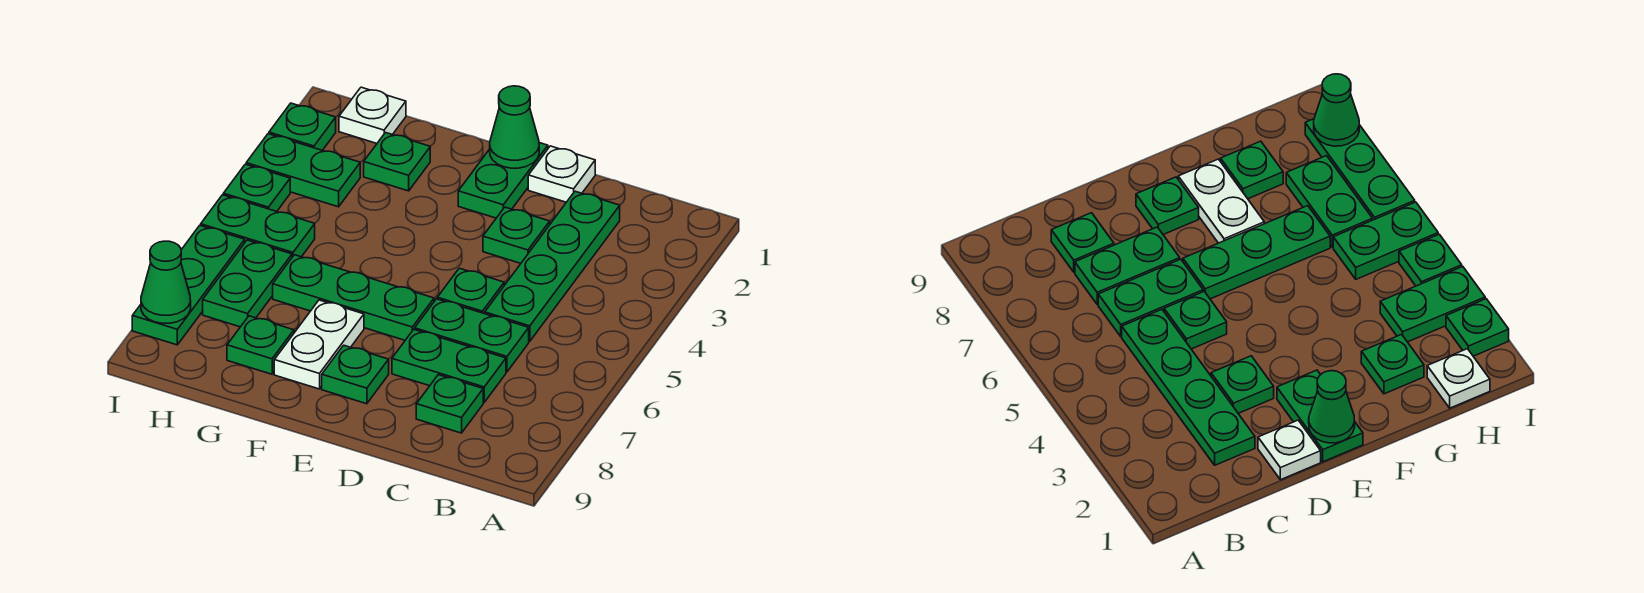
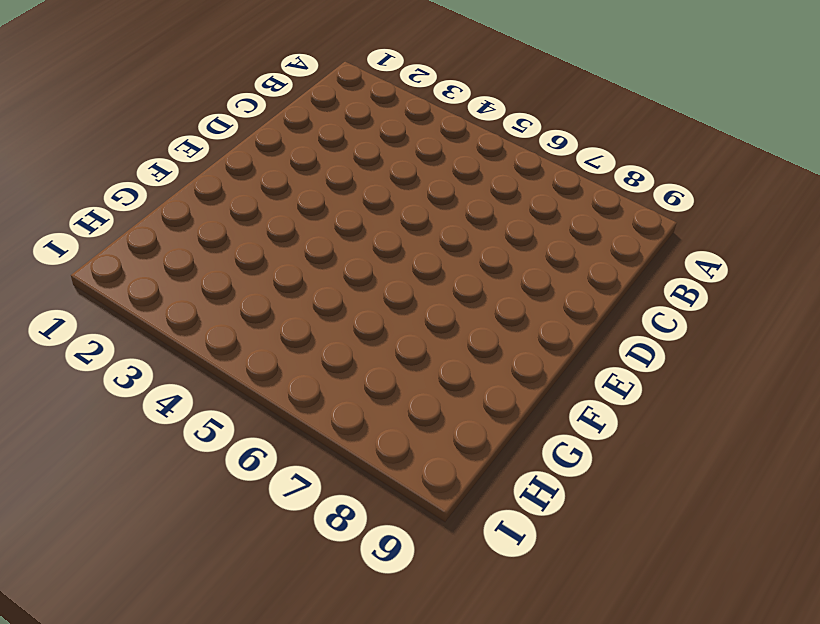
none -> green plate C2:C5 level 1
none -> green plate C6:D6 level 1
none -> green plate C7:D7 level 1

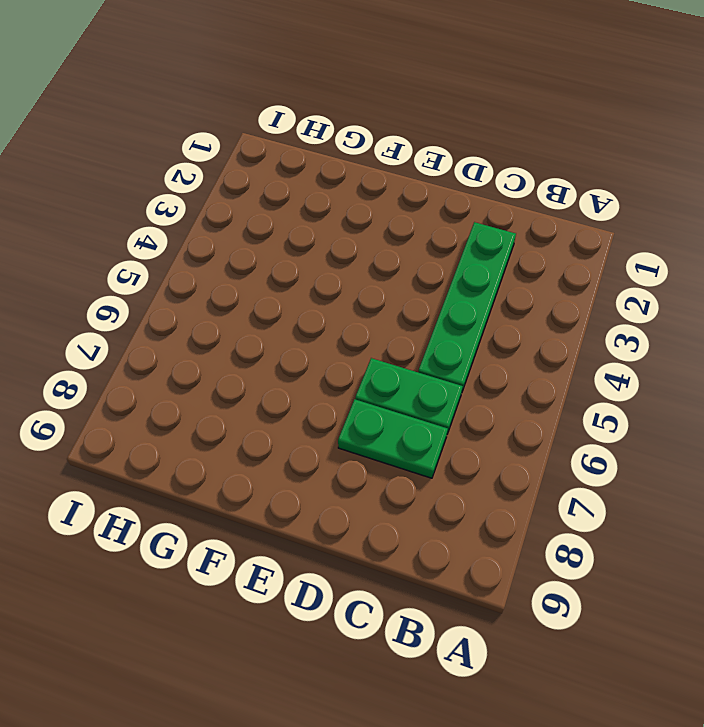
none -> green plate C8 level 1
none -> white plate D1 level 1
none -> green plate D3 level 1

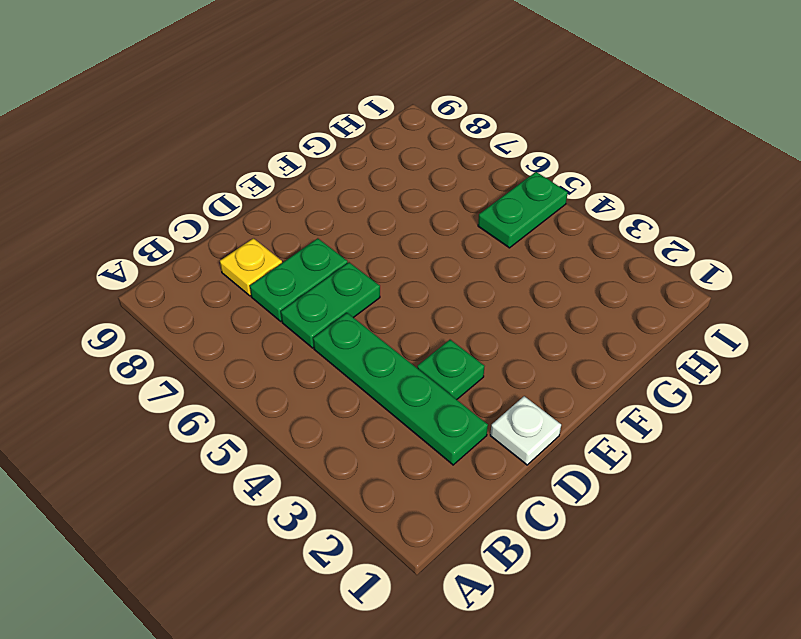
yellow plate C8 level 1 -> green plate C8 level 1
none -> green plate D5 level 1
none -> green plate E1:E2 level 1
none -> green plate E6:G6 level 1

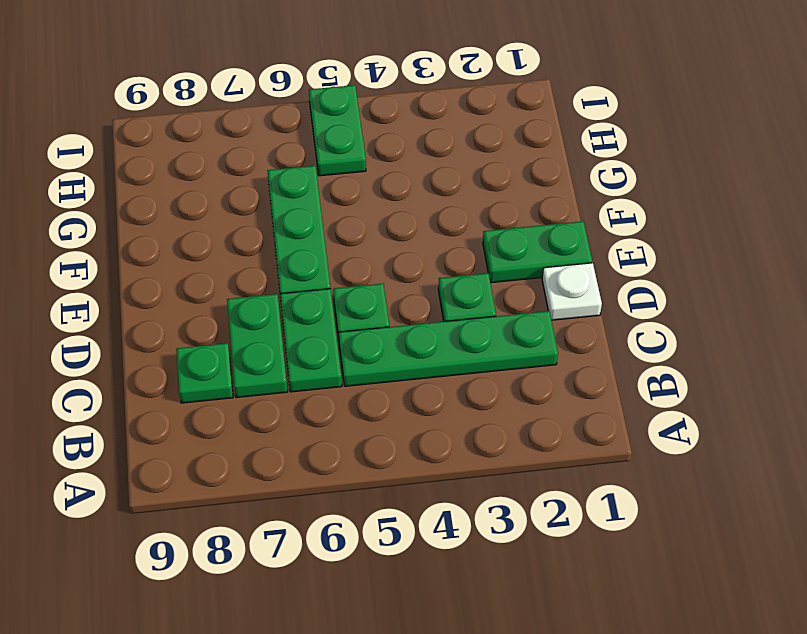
none -> green plate E8 level 1
none -> white plate F7:F8 level 1
none -> green plate G2 level 1

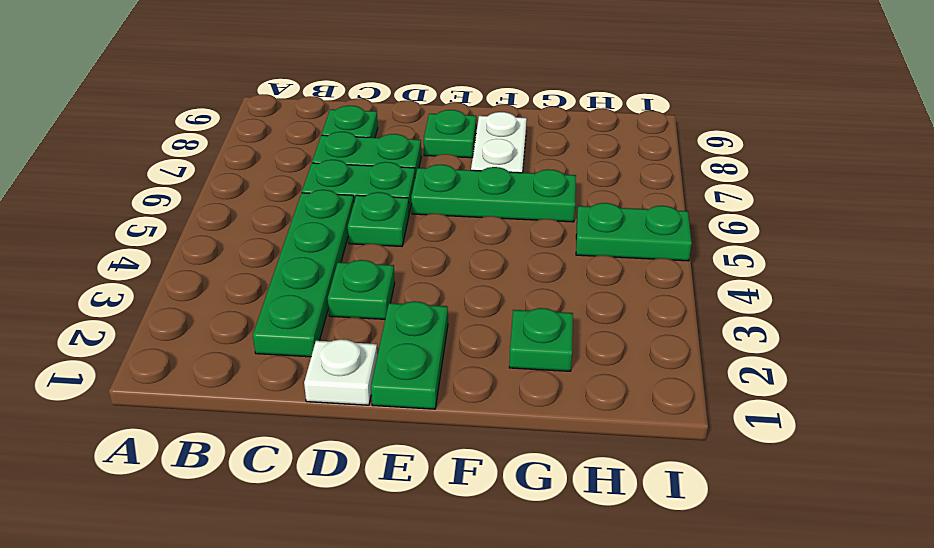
none -> green plate G8 level 1
none -> white plate H1 level 1
none -> green plate H3:I3 level 1

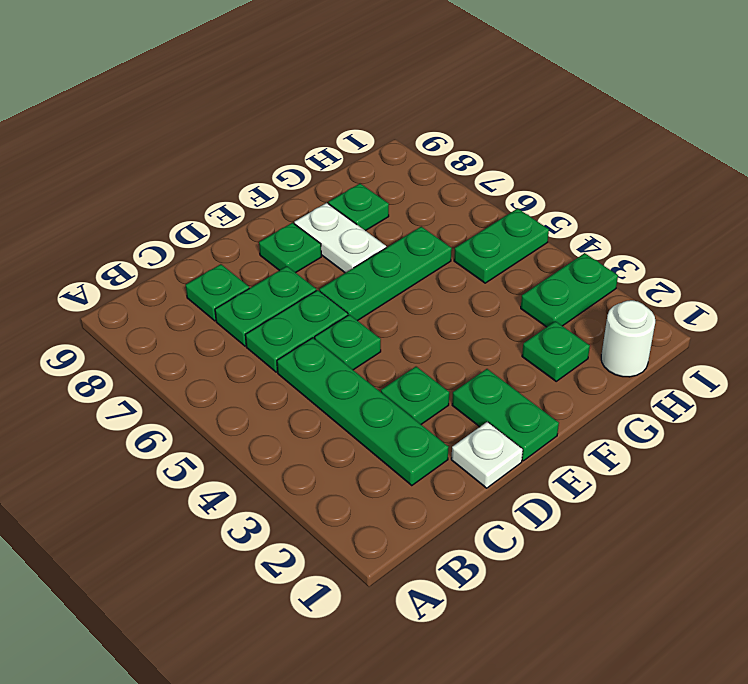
white round brick H1 level 1 -> white plate H1 level 1
none -> green plate H6:H7 level 1
none -> green plate I2 level 1
none -> green plate I4 level 1

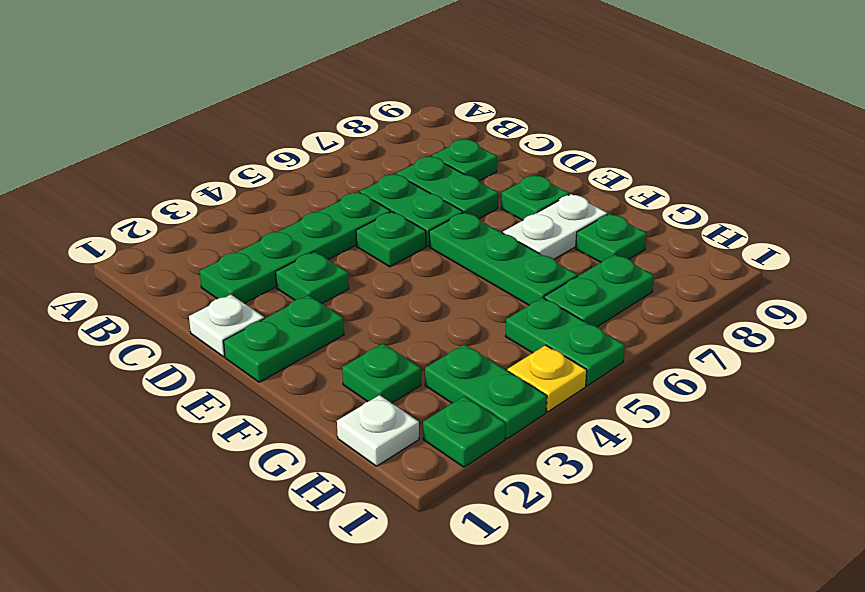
yellow plate I4 level 1 -> green plate I4 level 1
none -> green plate I6:I8 level 1
none -> green cone E1 level 2
none -> green cone I8 level 2

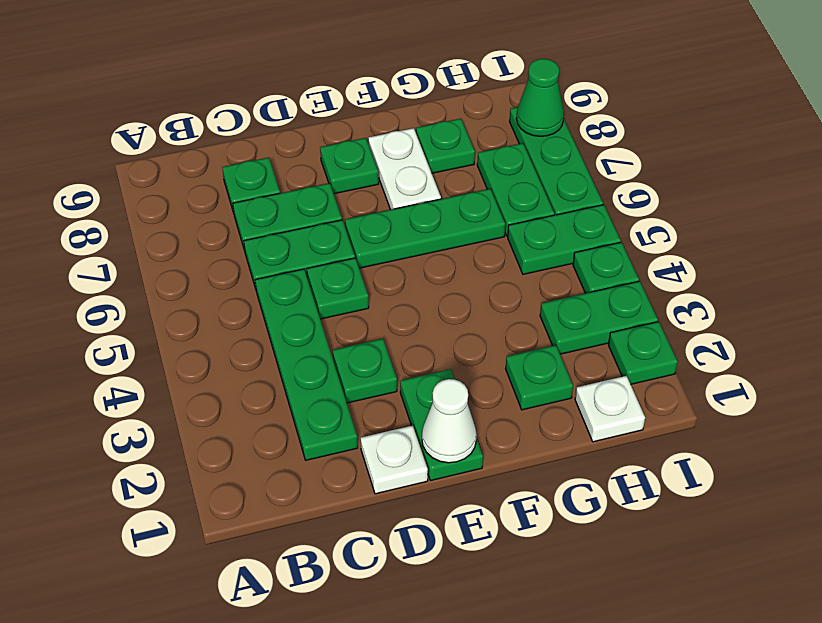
white cone E1 level 2 -> green cone E1 level 2

